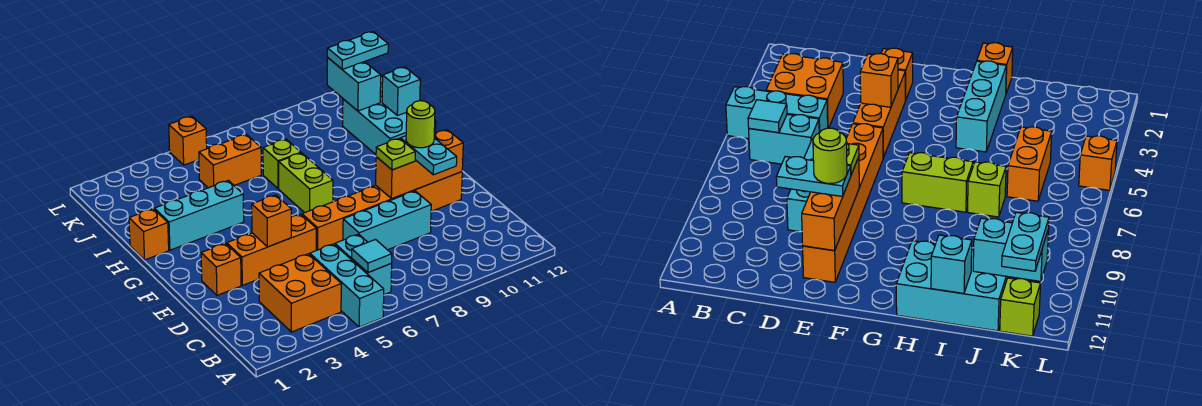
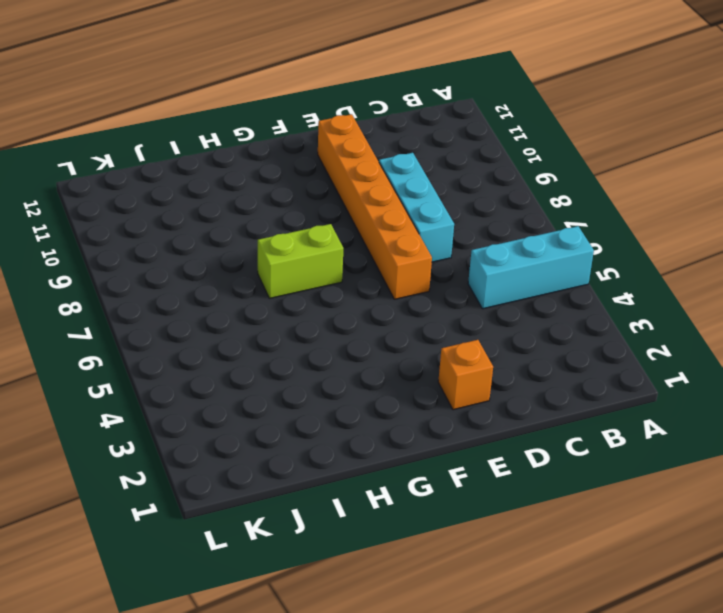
none -> orange brick B3:C4 level 1
none -> cyan brick B6:C6 level 1
none -> orange brick E3:E5 level 1

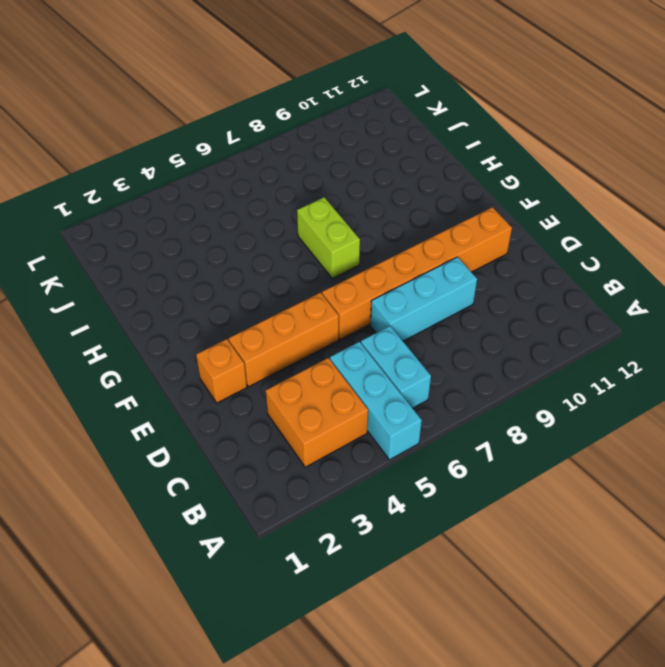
none -> orange brick H1 level 1
none -> cyan brick H2:H4 level 1
none -> cyan brick H11:J12 level 1

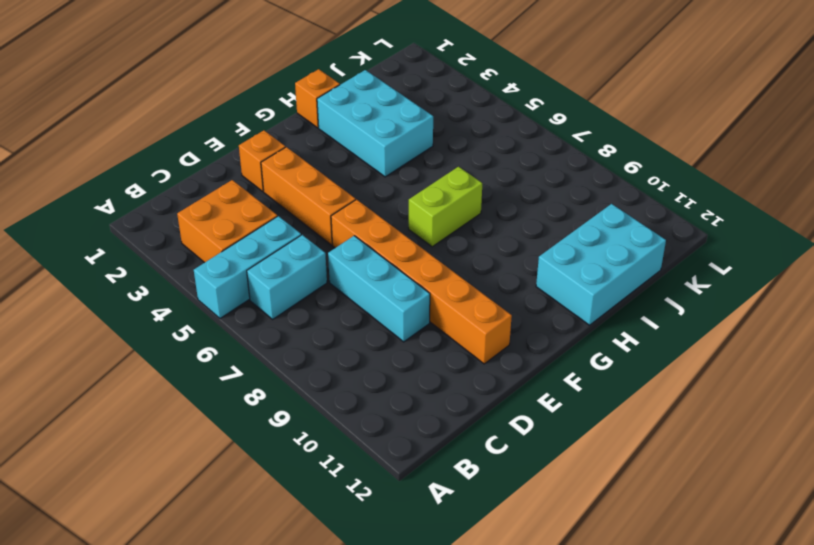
cyan brick H2:I4 level 1 -> cyan brick H2:H4 level 1
none -> lime brick I7 level 1
none -> orange brick J5:J6 level 1
none -> lime brick K12 level 1

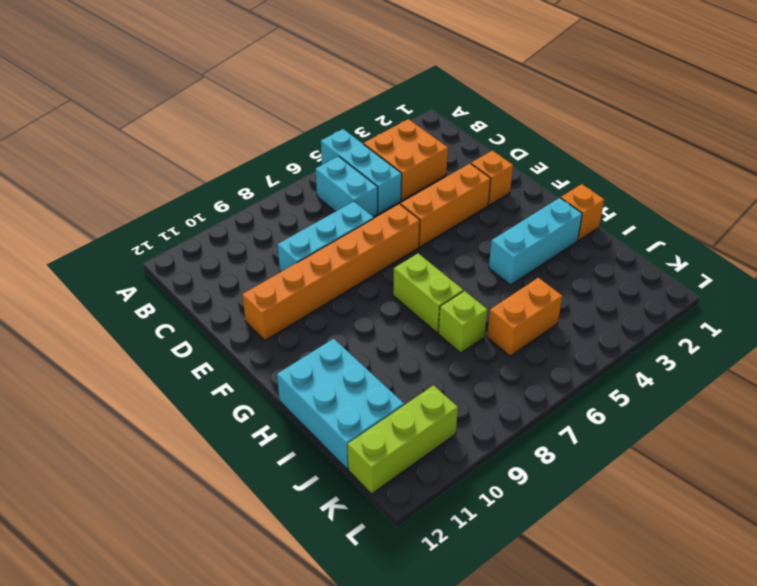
lime brick K10:K12 level 1 -> lime brick K12 level 1
none -> orange brick L5 level 1
none -> cyan tile B6 level 2
none -> orange brick E4 level 2

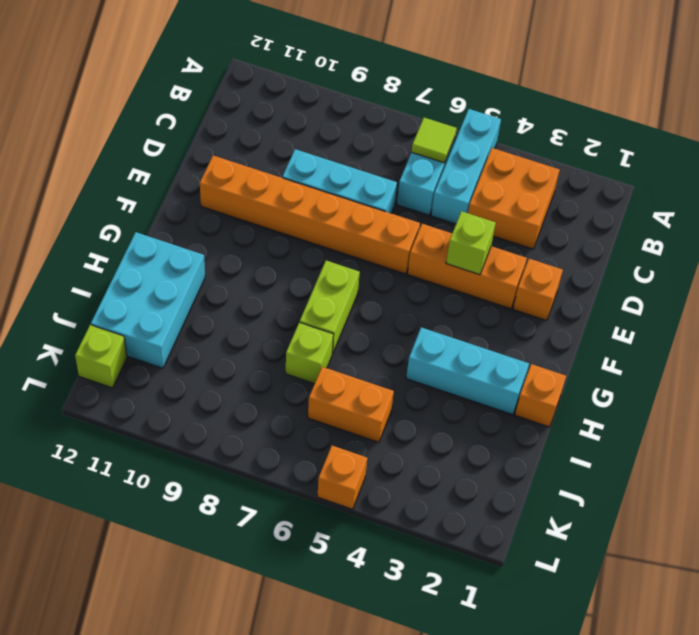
lime tile B6 level 2 -> cyan tile B6 level 2
lime brick E4 level 2 -> orange brick E4 level 2
none -> orange brick E9:E11 level 2
none -> cyan brick I12 level 2
none -> cyan brick J11:K11 level 2

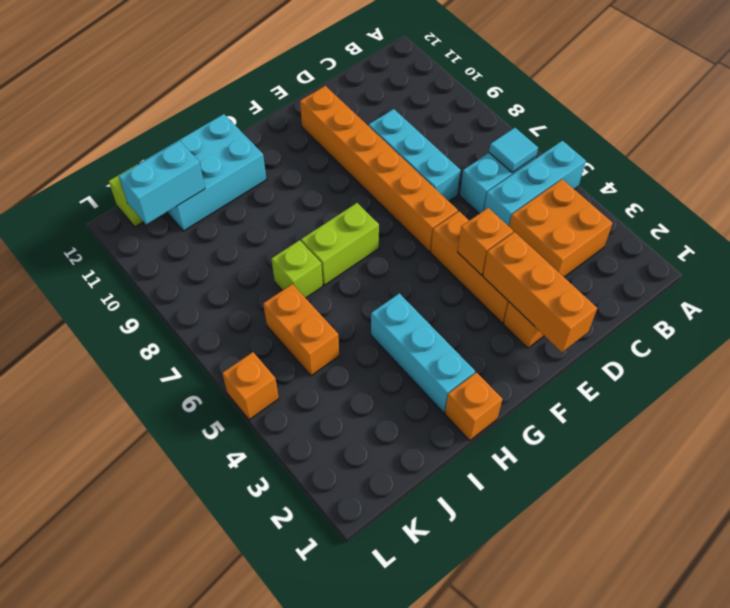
orange brick E1:E3 level 2 -> orange brick E9:E11 level 2
none -> cyan brick I12 level 2
none -> cyan plate D10:E10 level 3
none -> lime plate E9 level 3

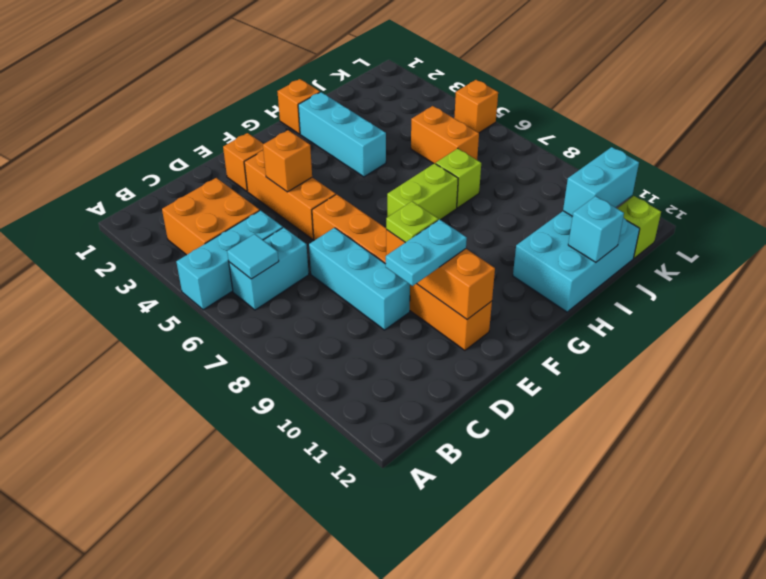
none -> cyan plate K11:K12 level 3
none -> lime round brick E10 level 4

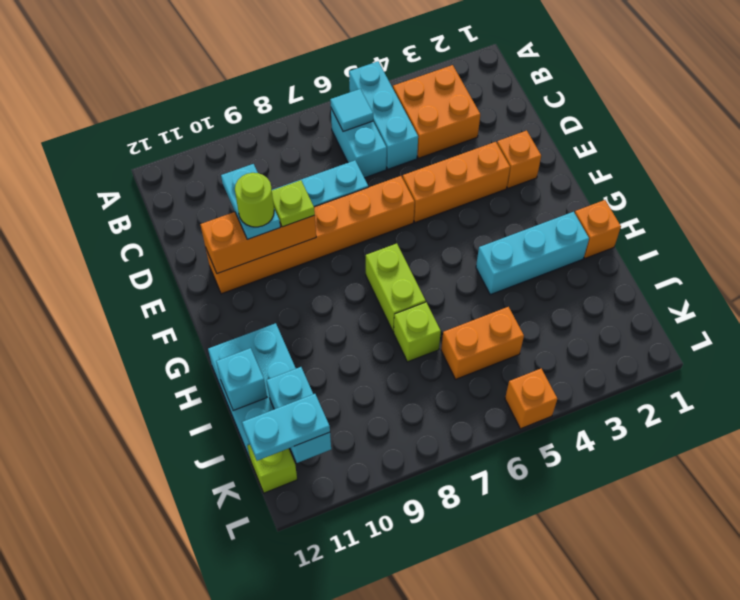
none -> orange brick E4 level 2

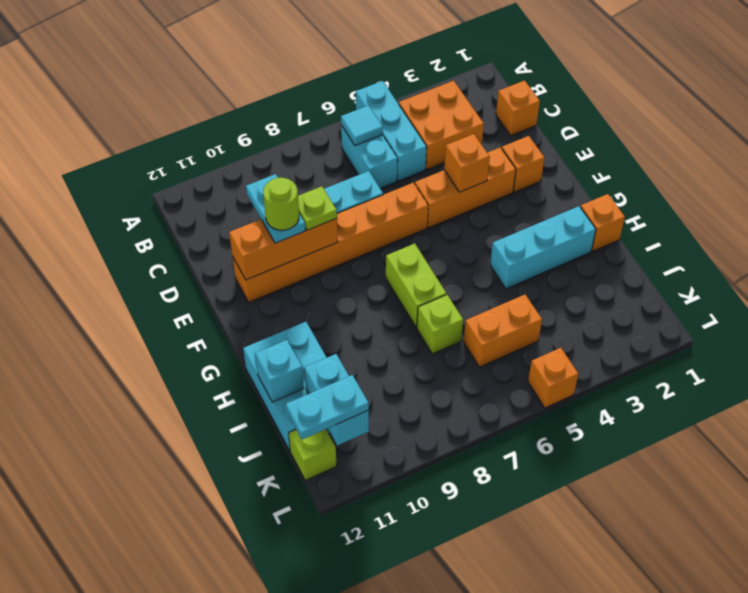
orange brick C1 level 1 -> none

